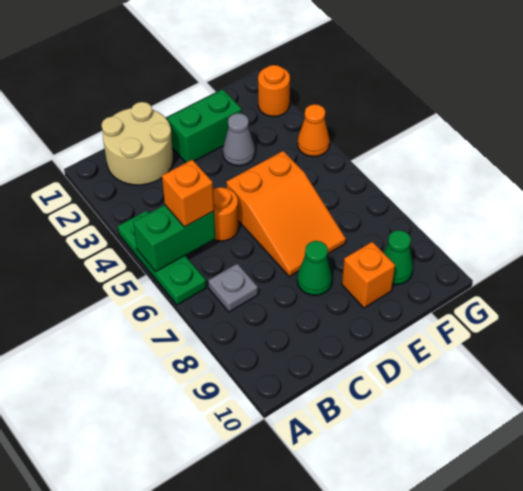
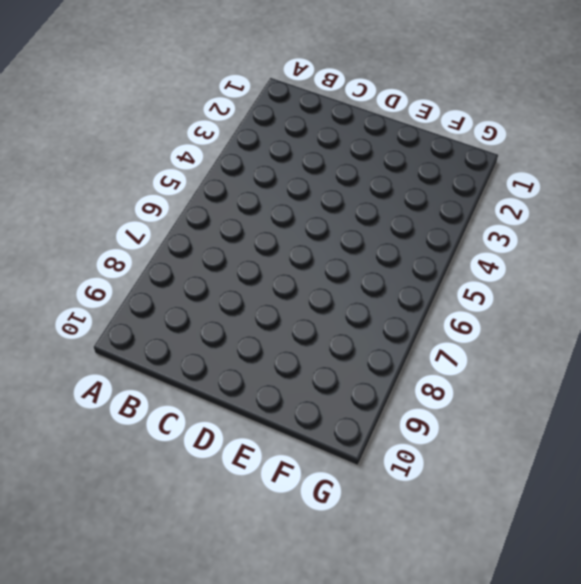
none -> green plate A4:A6 level 1
none -> tan round brick B1:C2 level 1
none -> grey plate B7 level 1

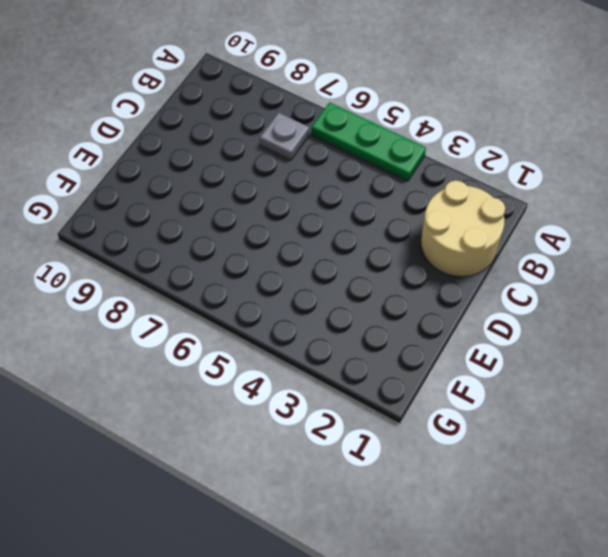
none -> orange round brick C5 level 1
none -> green brick D2:E2 level 1
none -> orange slope D5:E7 level 1 top 5

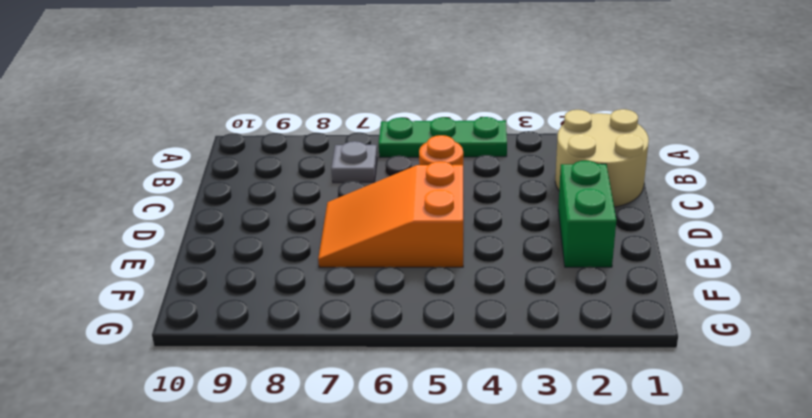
none -> green cone D8 level 1
none -> grey cone E3 level 1
none -> orange brick E9 level 1

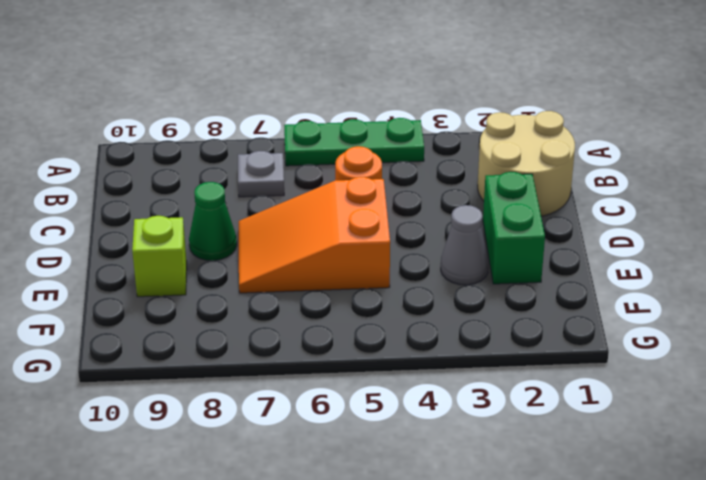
lime brick E9 level 1 -> orange brick E9 level 1
none -> green cone F9 level 1
none -> orange round brick G2 level 1
none -> orange cone G4 level 1

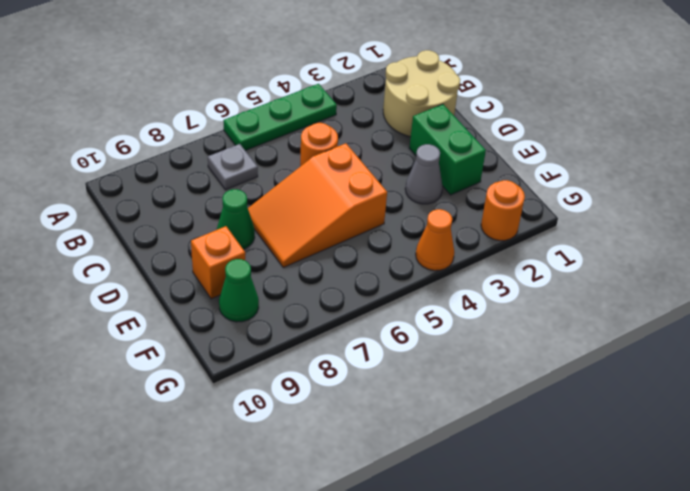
none -> green brick A5:B5 level 2
none -> orange brick B5 level 3

